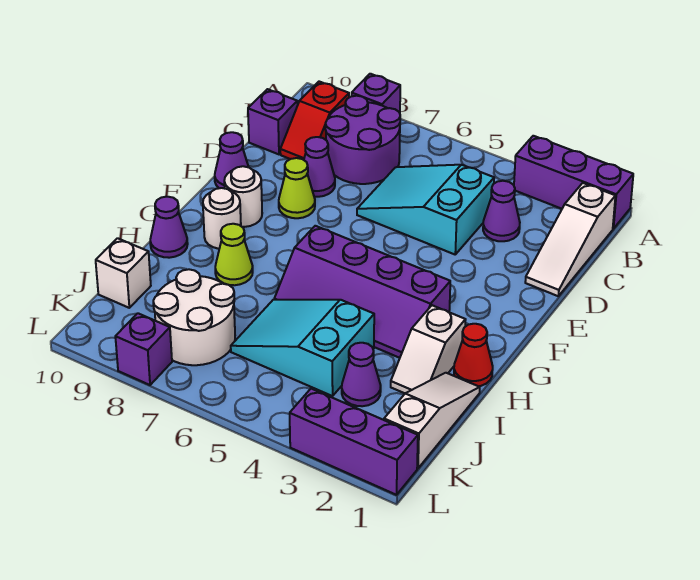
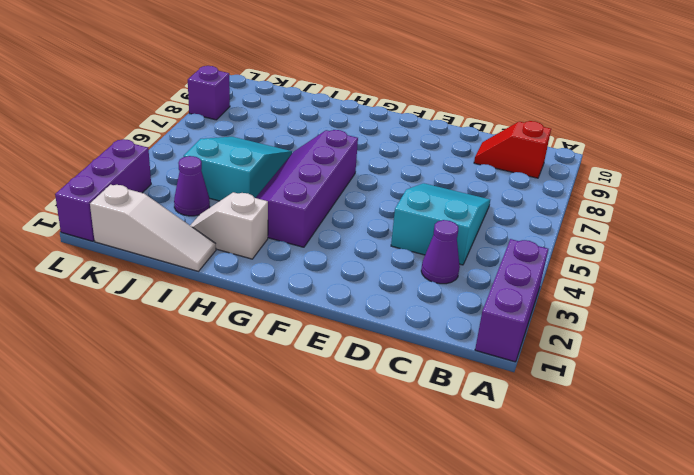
none -> purple brick A8 level 1
none -> white slope B1:D1 level 1 top B
none -> purple round brick B7:C8 level 1

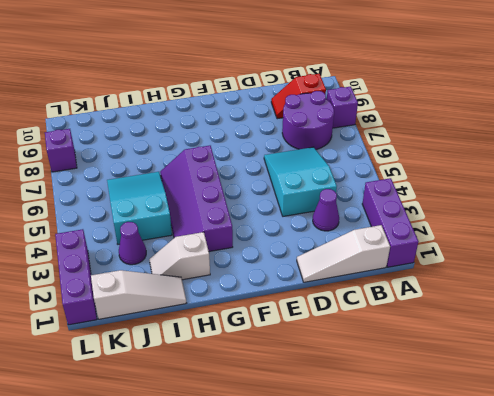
none -> purple brick C10 level 1
none -> purple cone D8 level 1
none -> lime cone E8 level 1

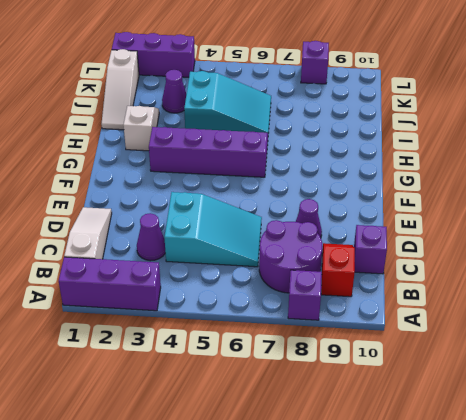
none -> lime cone E8 level 1
none -> purple cone E10 level 1
none -> white round brick F9 level 1

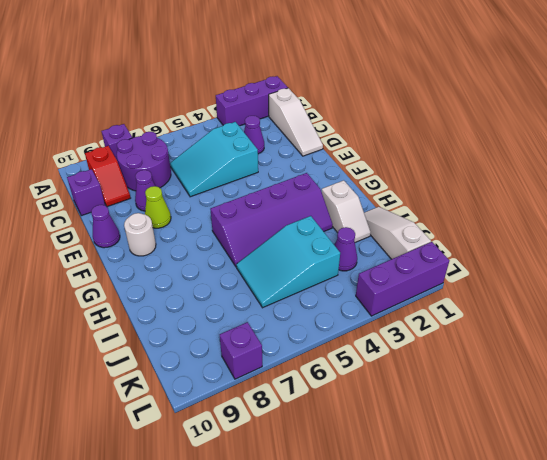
none -> white round brick G9 level 1
none -> red cone H1 level 1
none -> lime cone H8 level 1

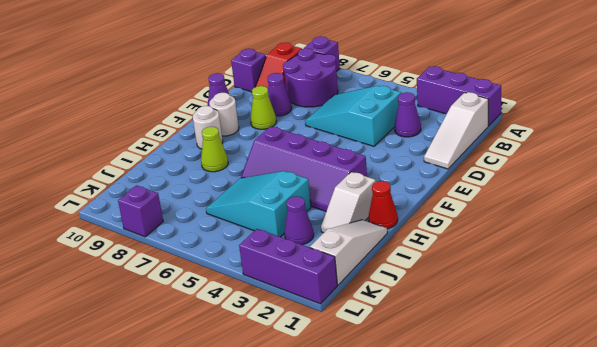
none -> purple cone H10 level 1
none -> white round brick J7:K8 level 1
none -> white brick J10 level 1

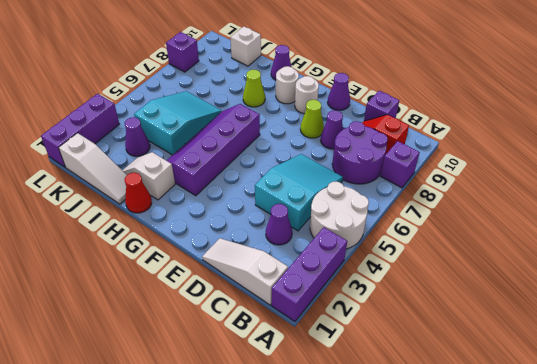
white round brick A4:B5 level 1 -> white round brick J7:K8 level 1

